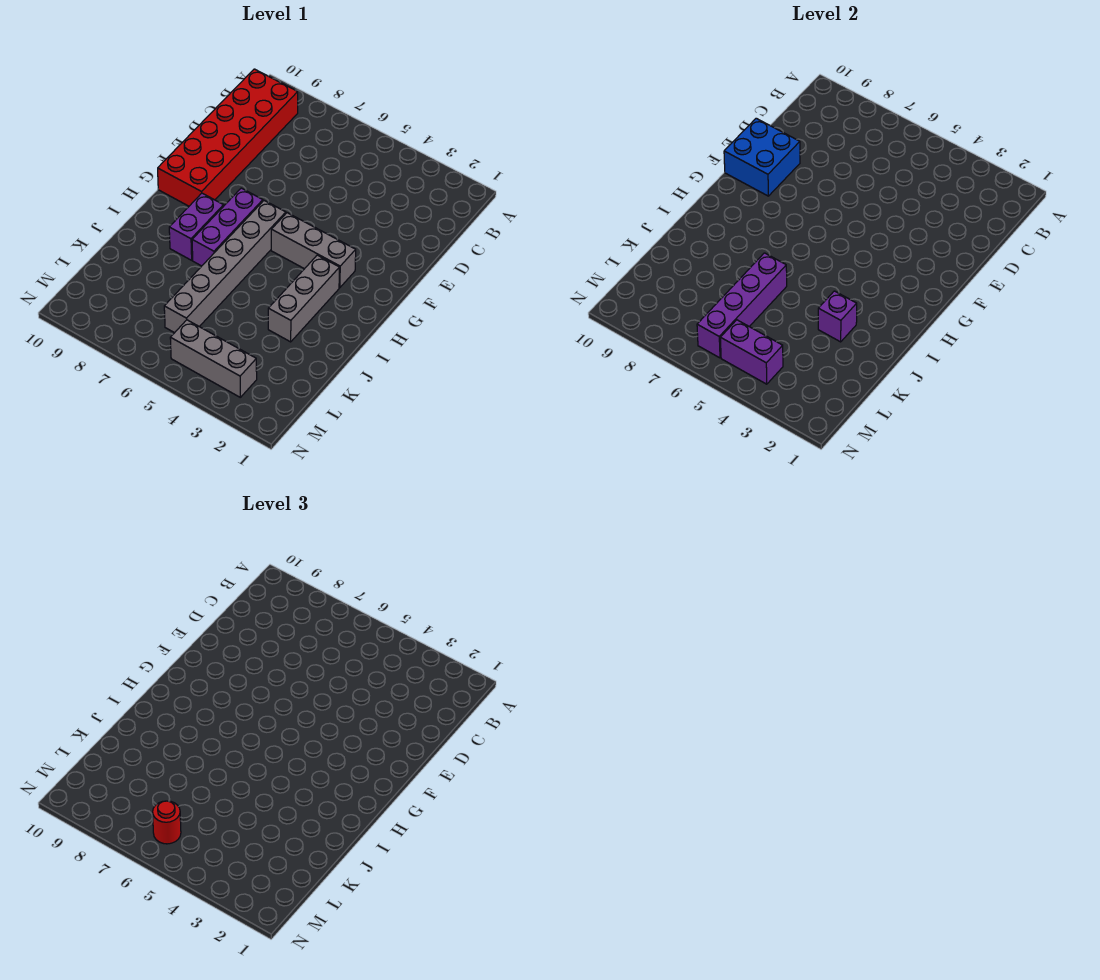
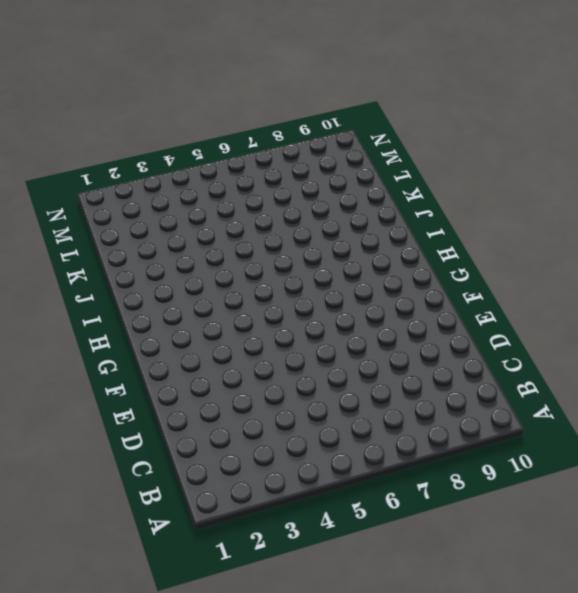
none -> red brick B9:G10 level 1
none -> grey brick G3:G5 level 1
none -> grey brick G6:L6 level 1

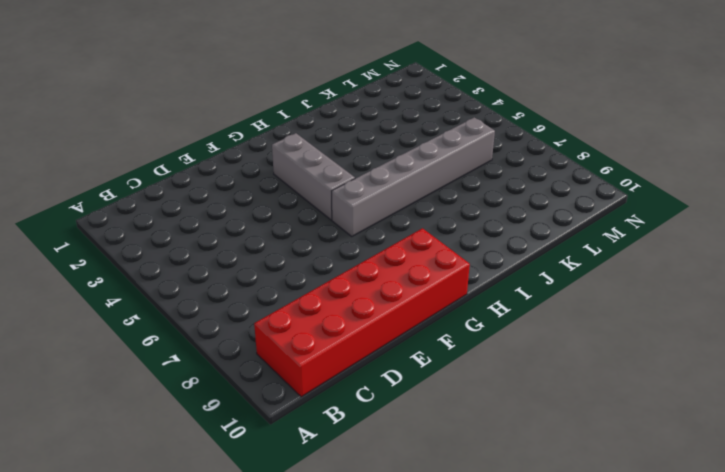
none -> purple brick G7:I7 level 1
none -> grey brick H3:J3 level 1
none -> purple brick H8:I8 level 1

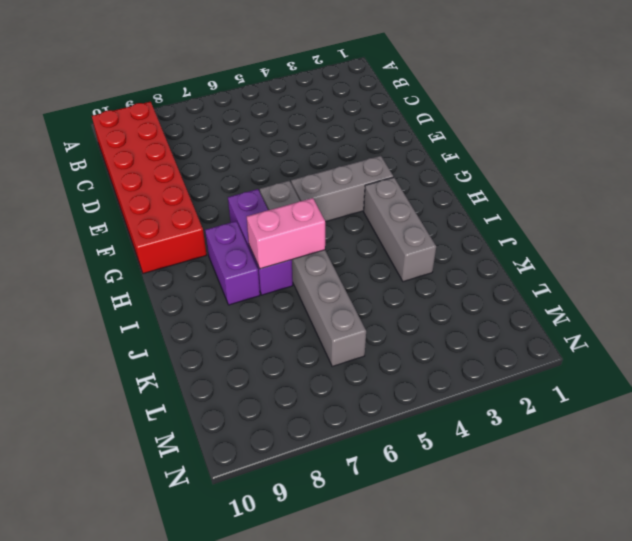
pink brick I6:I7 level 2 -> none
none -> grey brick M3:M5 level 1
none -> blue brick E9:F10 level 2
none -> purple brick J3 level 2

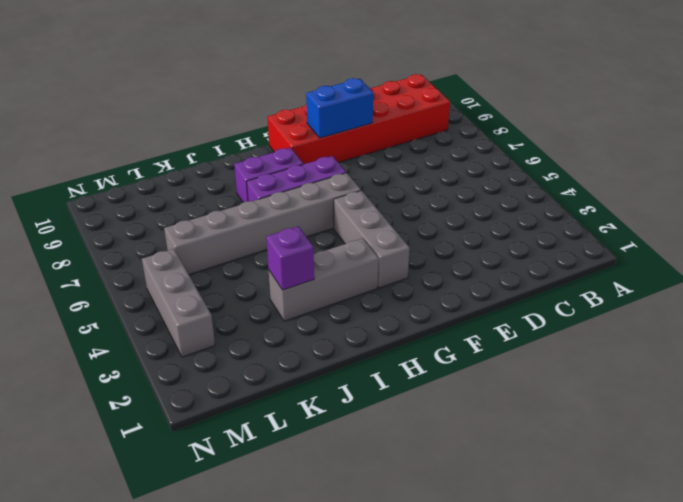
blue brick E9:F9 level 2 -> blue brick E9:F10 level 2
none -> purple brick J6:M6 level 2
none -> purple brick M4:M5 level 2
none -> red round brick M6 level 3

